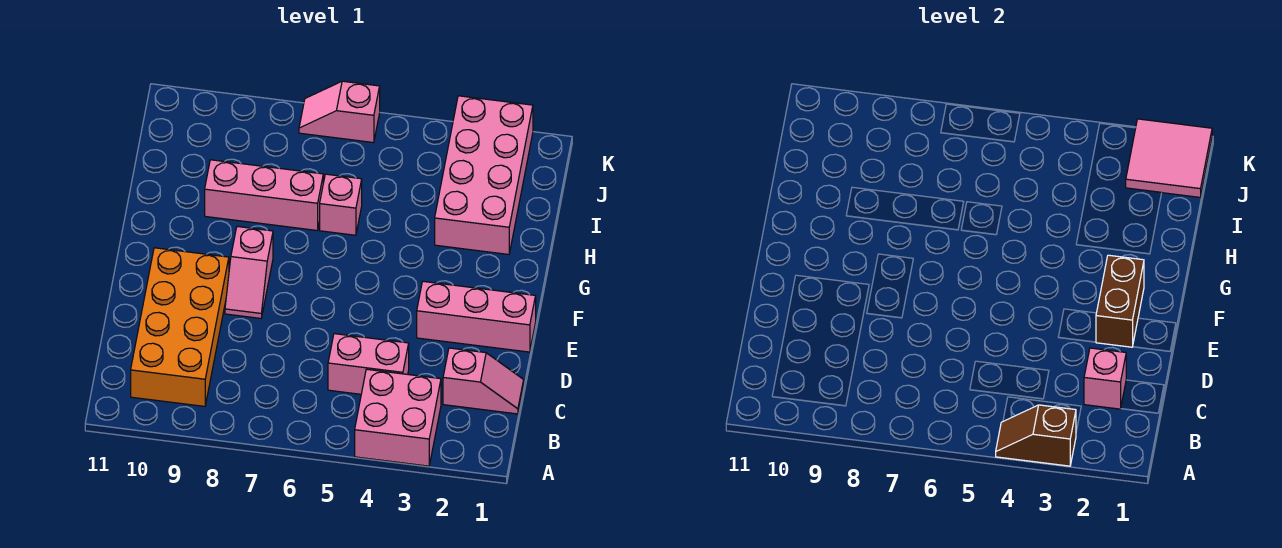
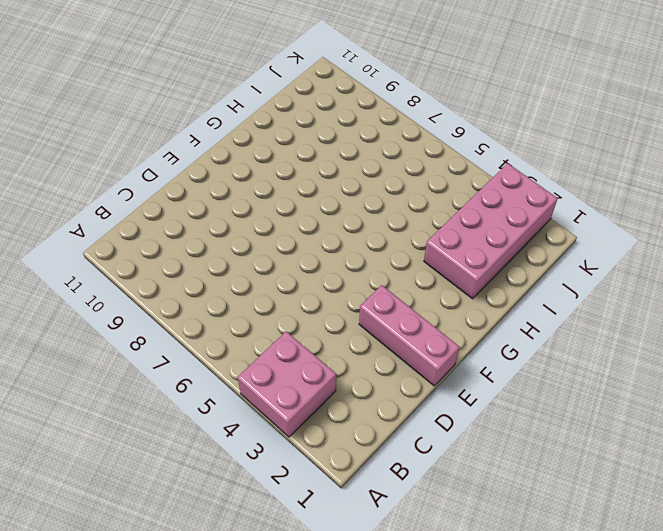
none -> orange brick B9:E10 level 1
none -> pink slope C1:C2 level 1 top 2
none -> pink brick C4:C5 level 1

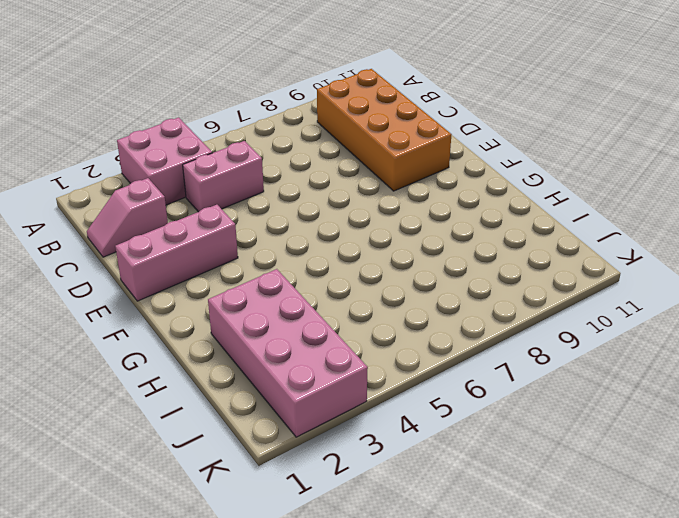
none -> pink slope E8:F8 level 1 top F
none -> pink brick H6 level 1
none -> pink brick H7:H9 level 1

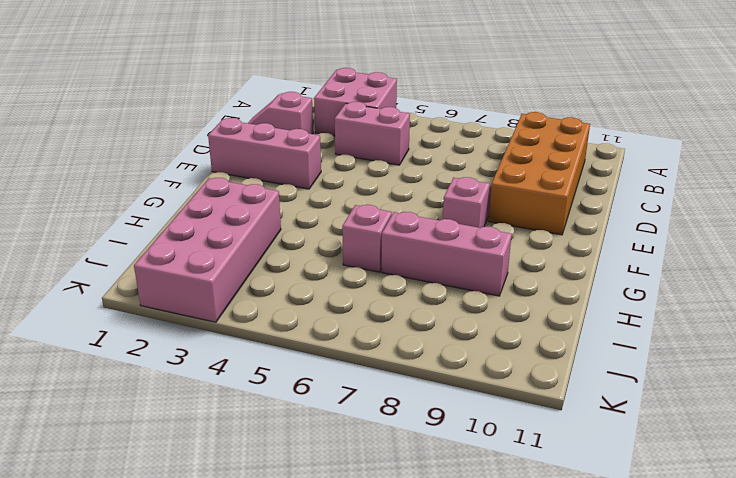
none -> pink slope K6:K7 level 1 top 6
none -> brown slope A3:A4 level 2 top 3
none -> pink brick C2 level 2

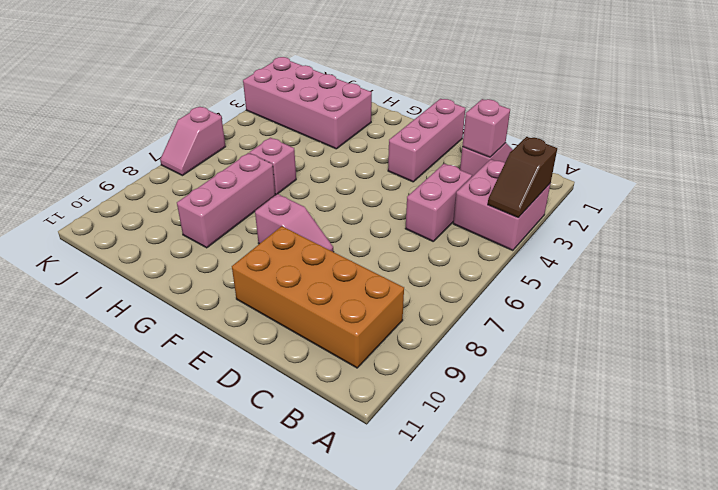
none -> brown brick E2:F2 level 2
none -> pink tile J1:K2 level 2

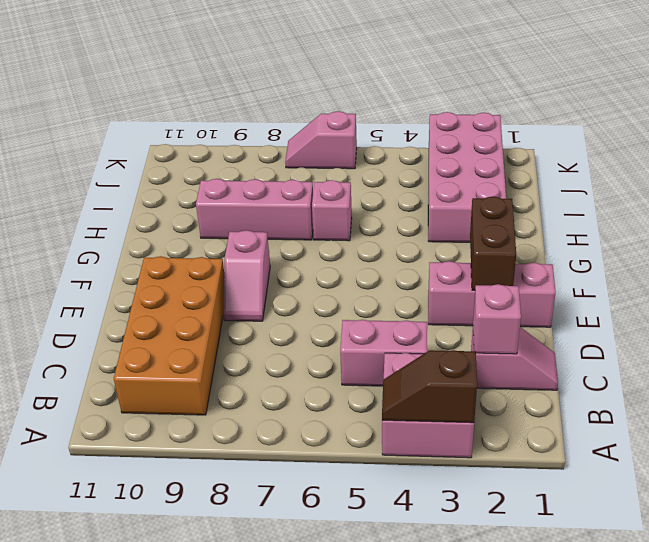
none -> pink tile J1:K2 level 2

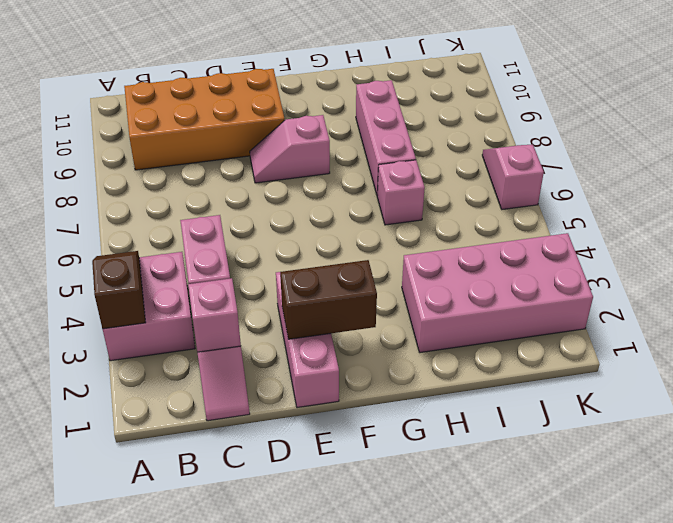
none -> pink tile J1:K2 level 2

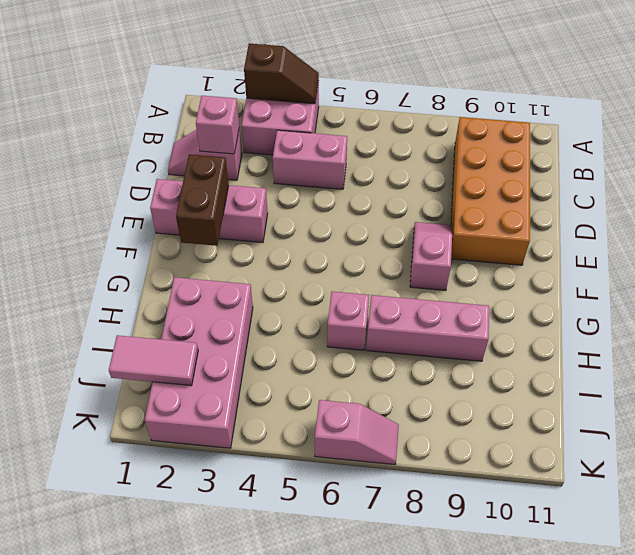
pink tile J1:J2 level 2 -> pink tile J1:K2 level 2

